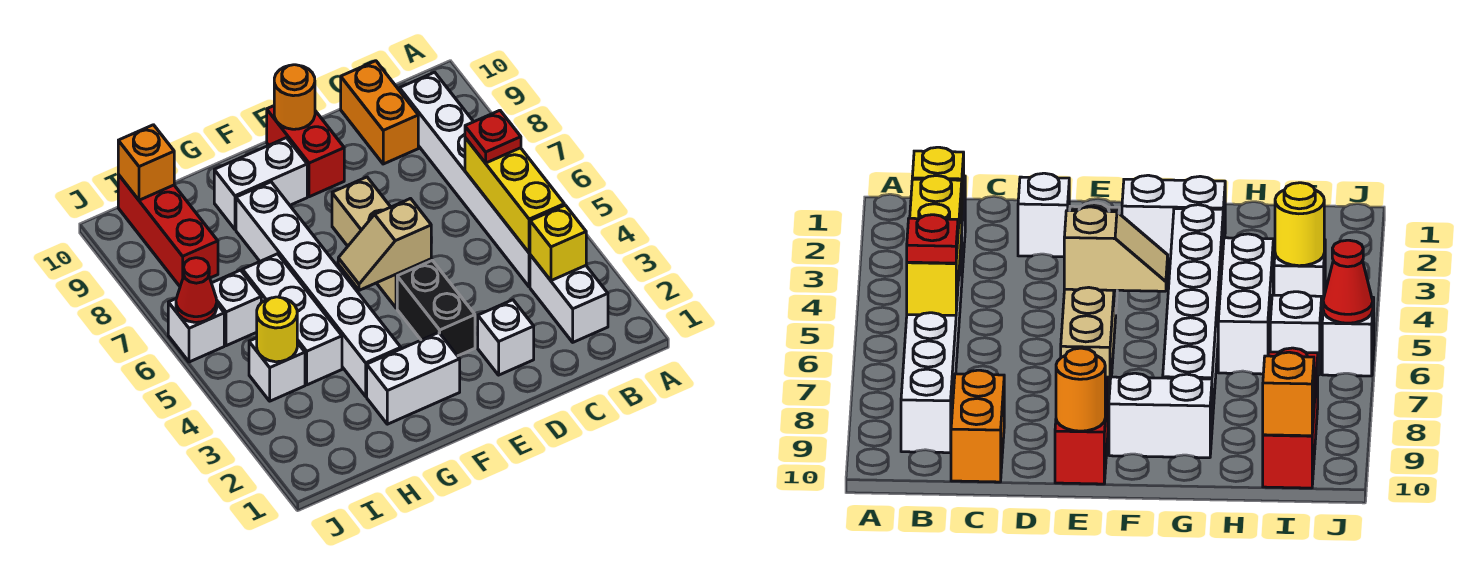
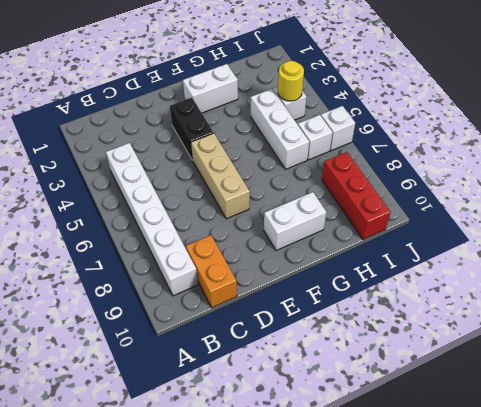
none -> white brick B2:B3 level 1
none -> white brick D2 level 1
none -> red brick E9:E10 level 1

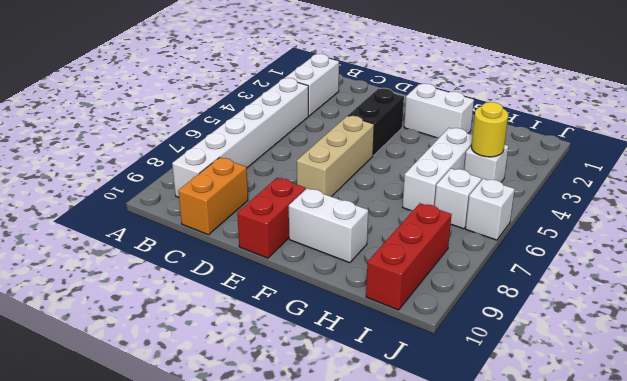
none -> white brick D2 level 1
none -> white brick G3:G8 level 1
none -> yellow brick B3 level 2

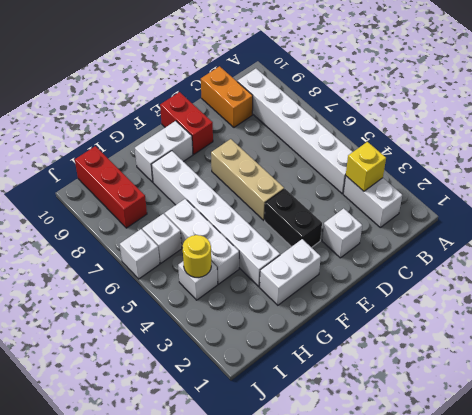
none -> yellow brick B4:B6 level 2
none -> tan slope E5:F5 level 2 top E
none -> orange round brick E10 level 2

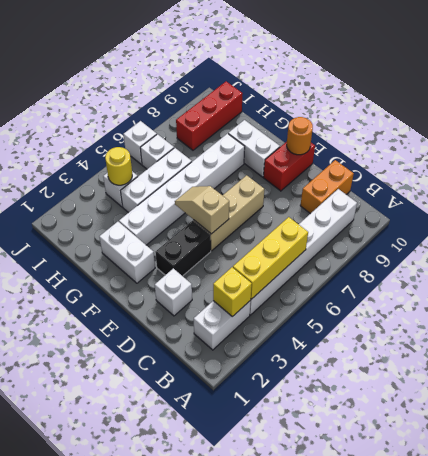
none -> orange brick I10 level 2
none -> red cone J6 level 2
none -> red plate B6 level 3

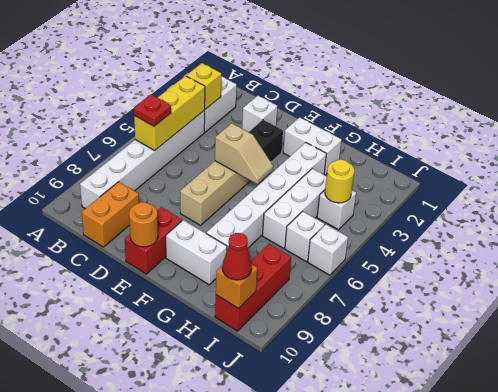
red cone I10 level 3 -> red cone J6 level 2

